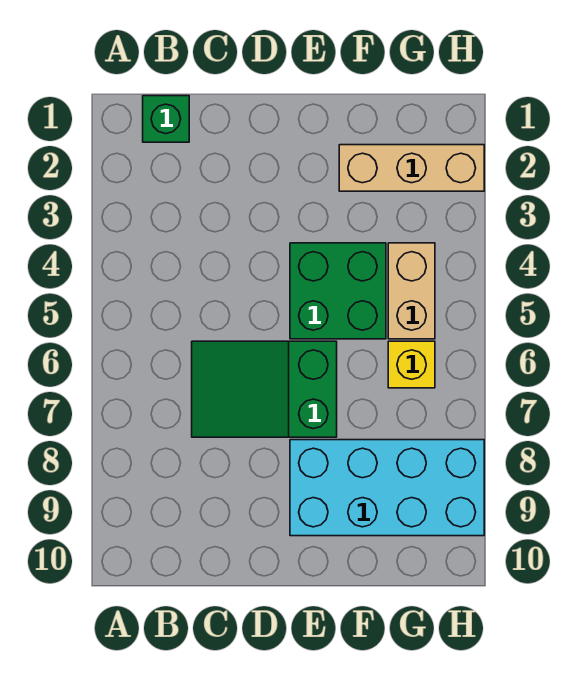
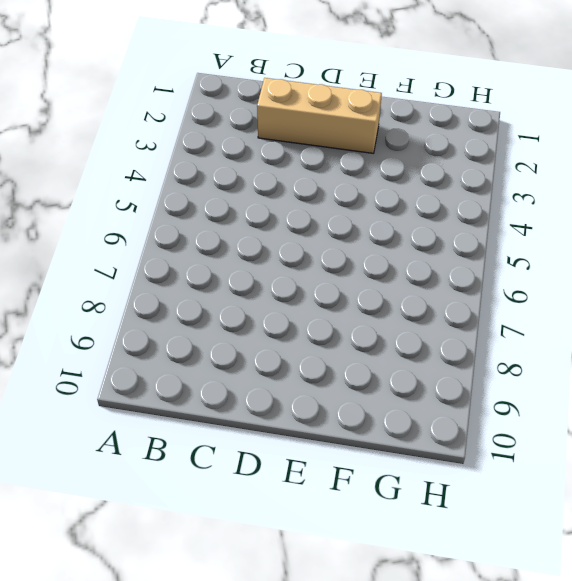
tan brick C2:E2 level 1 -> tan brick F2:H2 level 1
none -> green brick B1 level 1
none -> green slope C6:E7 level 1 top E

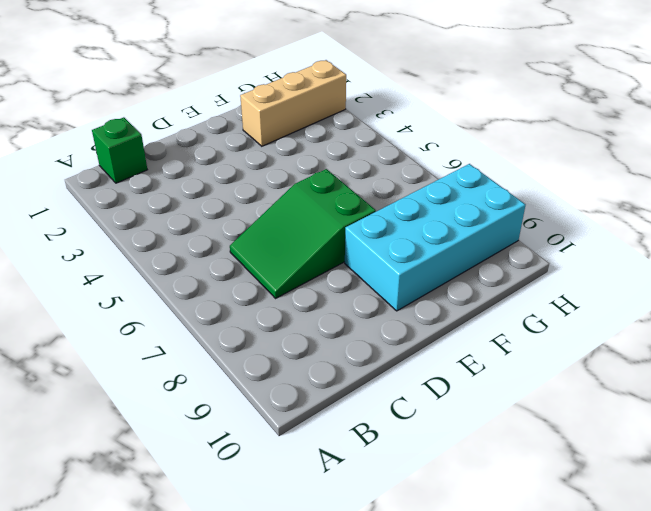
none -> green brick E4:F5 level 1
none -> tan brick G4:G5 level 1

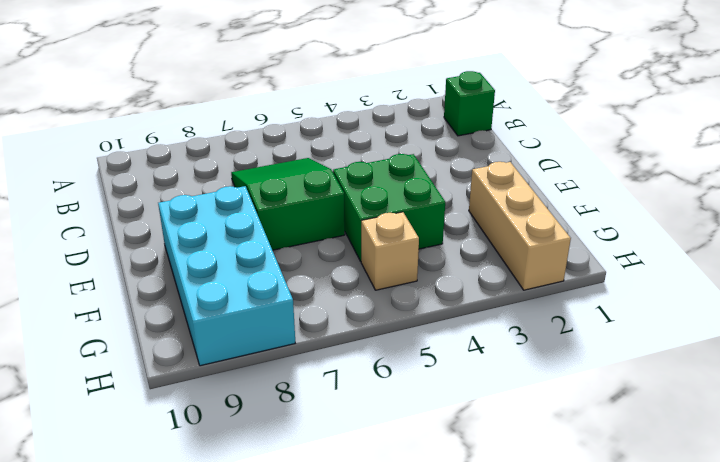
tan brick G5 level 1 -> tan brick G4:G5 level 1
none -> yellow brick G6 level 1

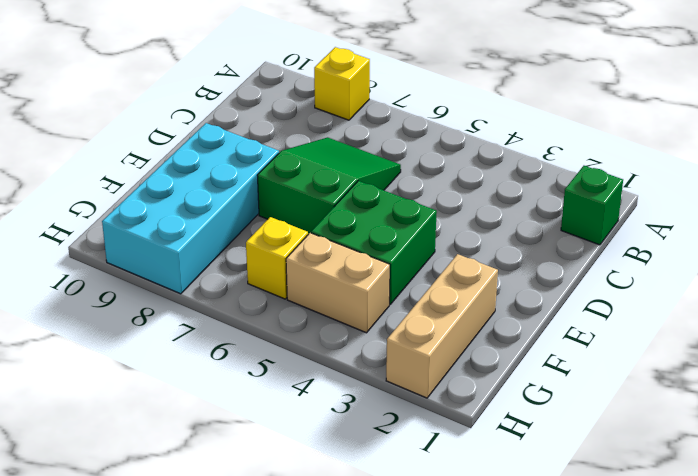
yellow brick A8 level 1 -> none

